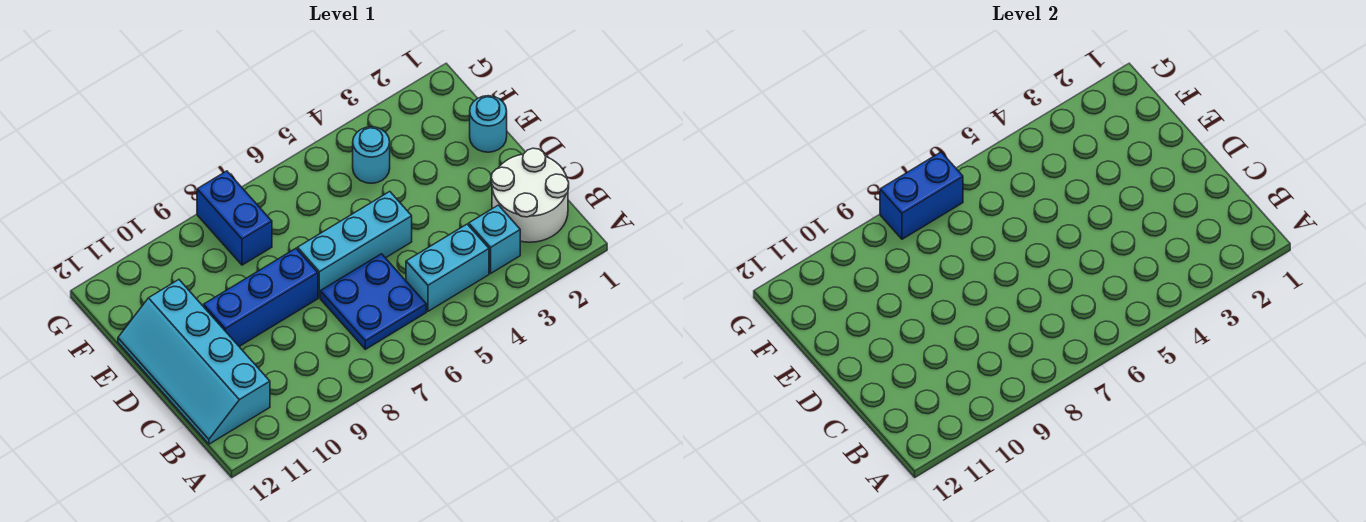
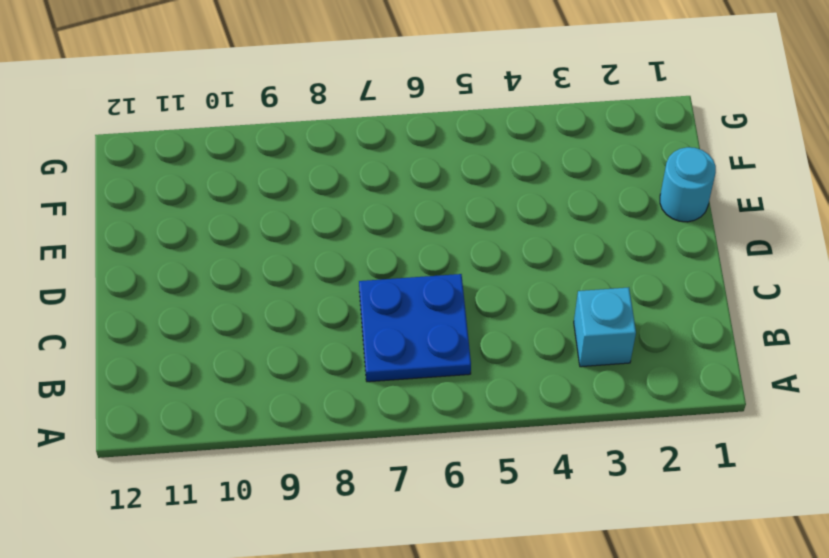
none -> white round brick B1:C2 level 1
none -> cyan brick B4:B5 level 1

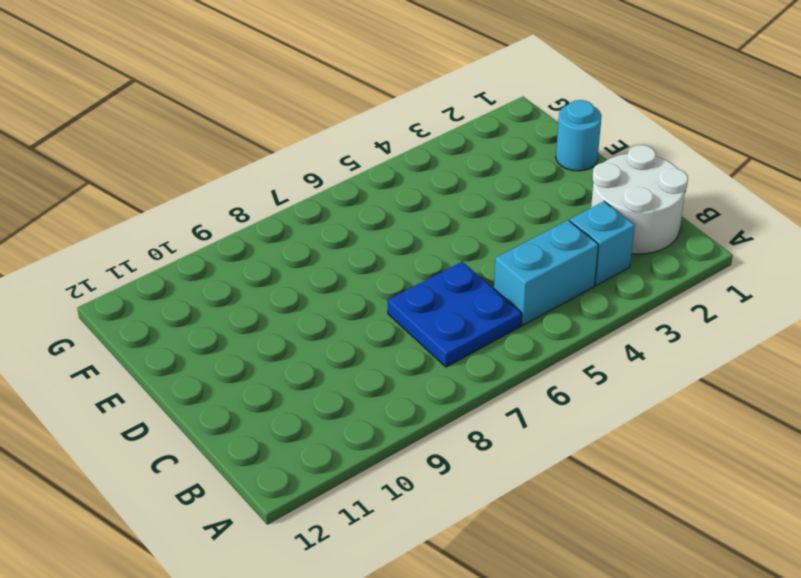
none -> cyan slope B11:E12 level 1 top 11
none -> cyan brick D5:D7 level 1

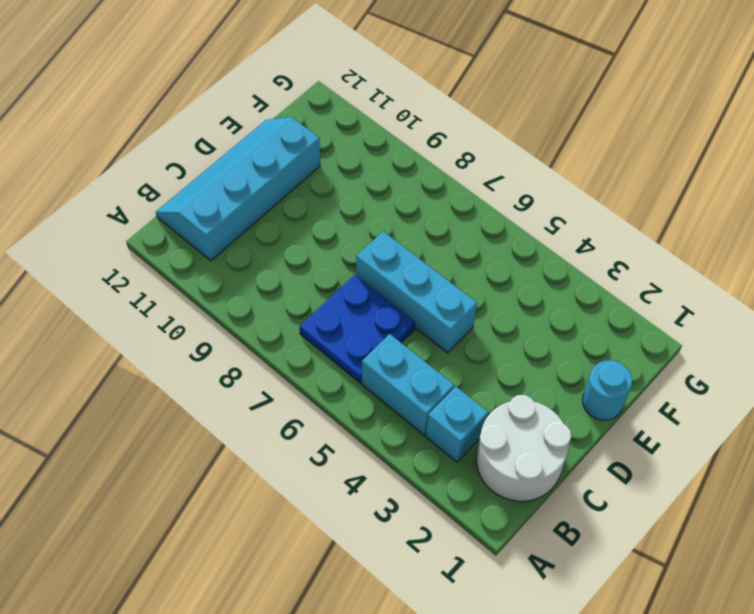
none -> blue brick D8:D10 level 1
none -> cyan round brick F4 level 1

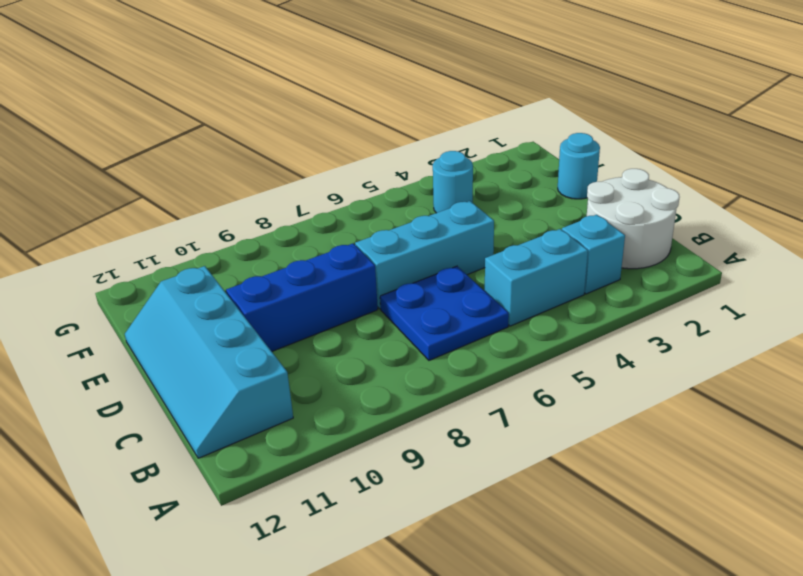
none -> blue brick F8:G8 level 1
none -> blue brick G7:G8 level 2

